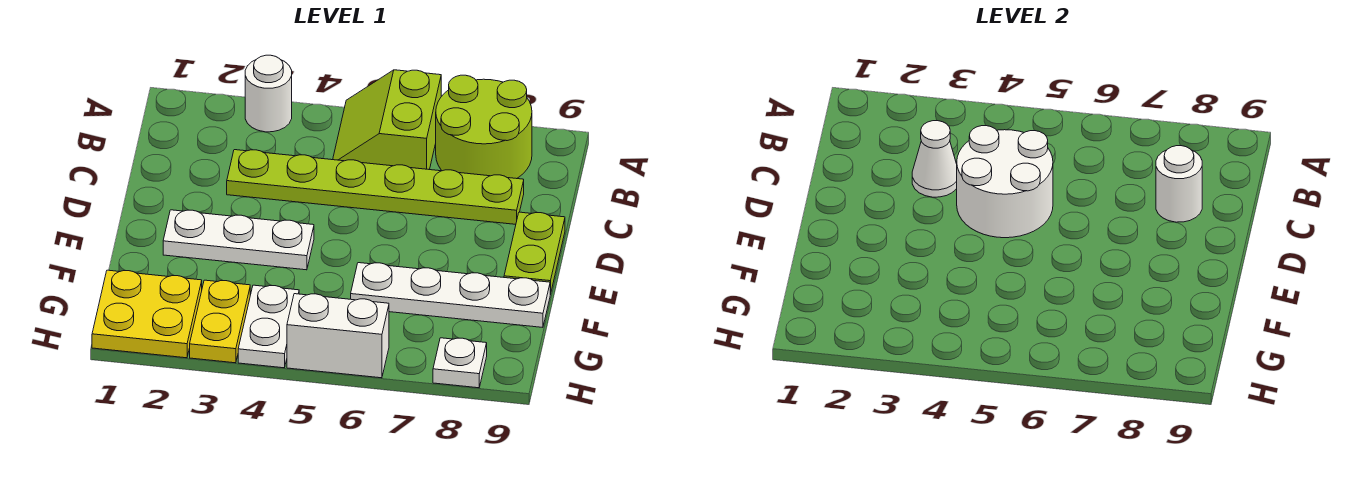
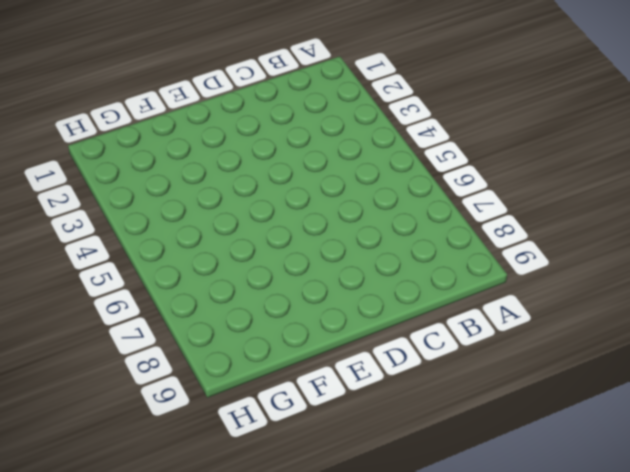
none -> white round brick A3 level 1
none -> lime slope A5:B6 level 1 top 6
none -> lime round brick A7:B8 level 1

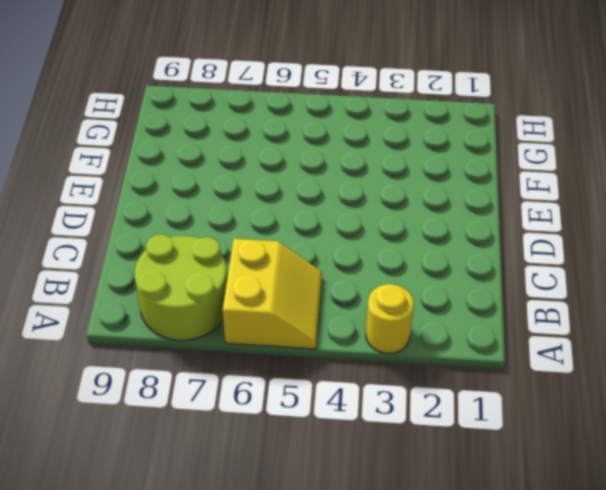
yellow round brick A3 level 1 -> white round brick A3 level 1
yellow slope A5:B6 level 1 top 6 -> lime slope A5:B6 level 1 top 6
none -> lime plate C3:C8 level 1
none -> lime plate D9:E9 level 1
none -> white plate E2:E4 level 1

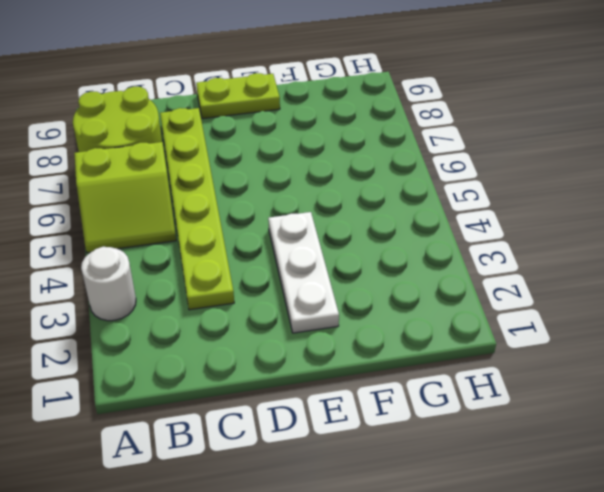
none -> white plate F6:F9 level 1
none -> yellow plate G1:H2 level 1
none -> yellow plate G3:H3 level 1

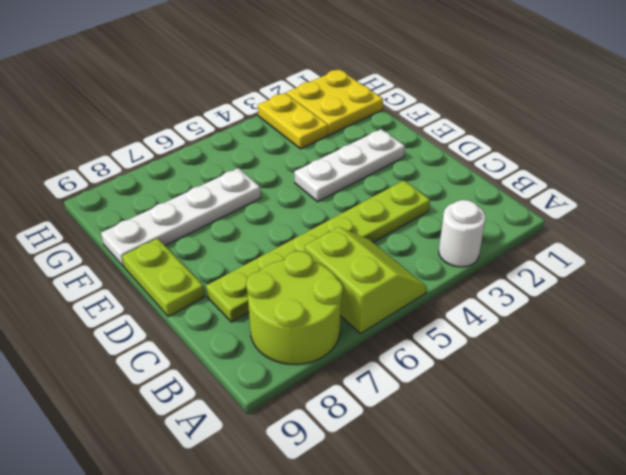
none -> white plate G4:H4 level 1
none -> white brick H5:H6 level 1
none -> white plate H8 level 1

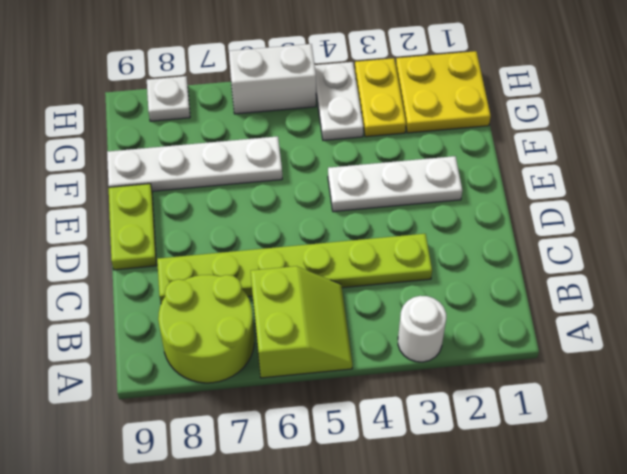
none -> white cone C3 level 2
none -> white round brick C4:D5 level 2
none -> white round brick C8 level 2

